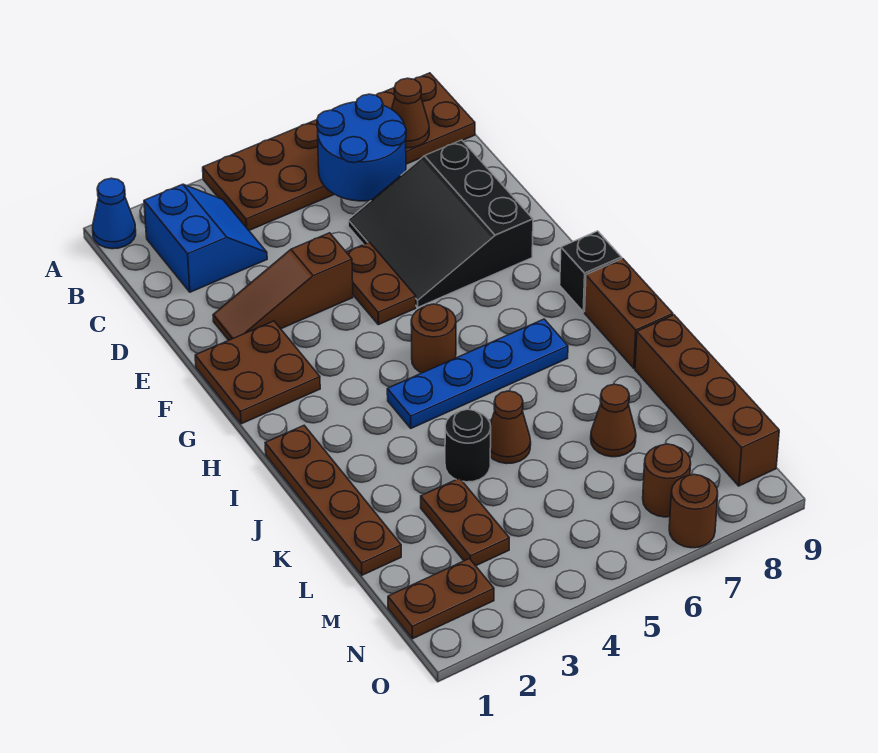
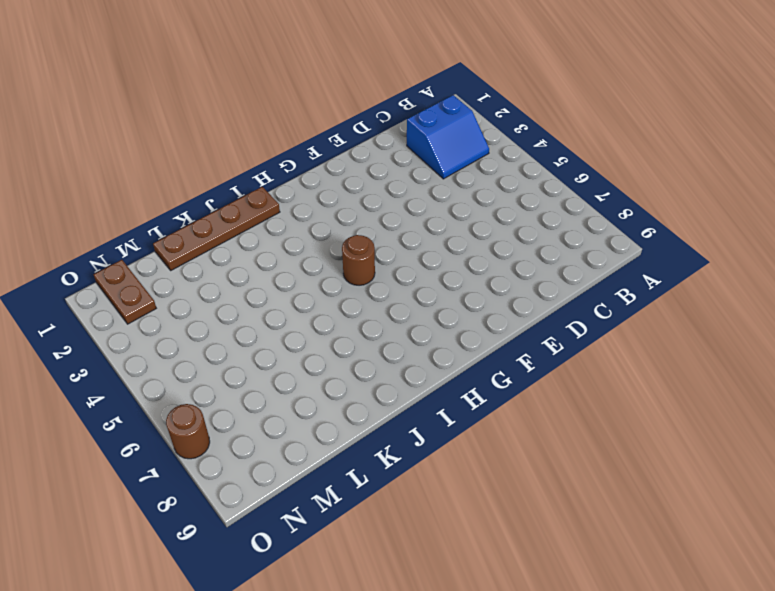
none -> blue cone A1 level 1
none -> brown plate A4:B9 level 1
none -> black slope D6:F8 level 1 top 8

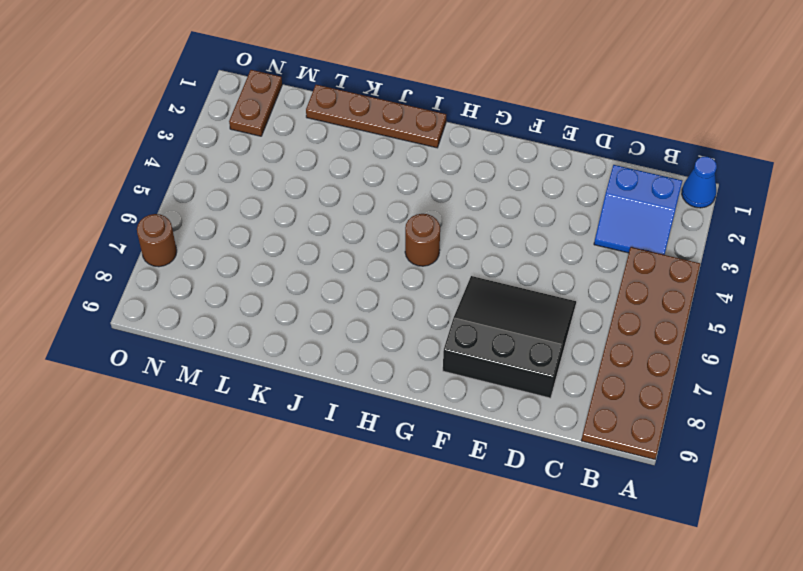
none -> brown slope E2:E4 level 1 top 4
none -> brown plate E5:F5 level 1
none -> brown plate F1:G2 level 1

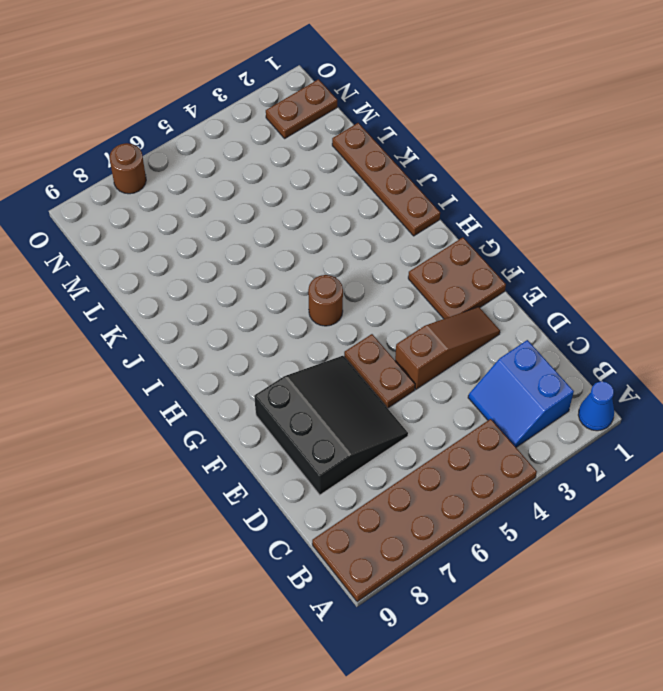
none -> black brick H9 level 1
none -> blue plate I4:I7 level 1
none -> brown brick I9:J9 level 1

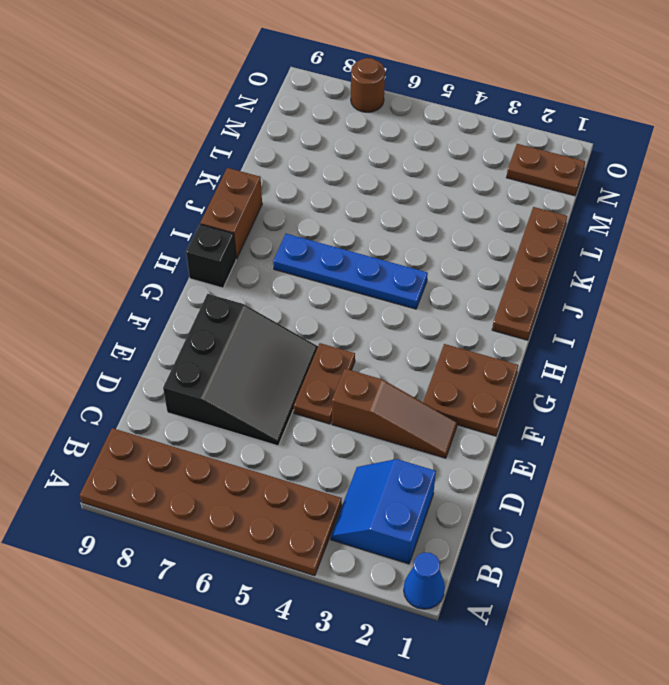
none -> brown round brick H5 level 1
none -> black round brick K4 level 1
none -> brown cone K5 level 1

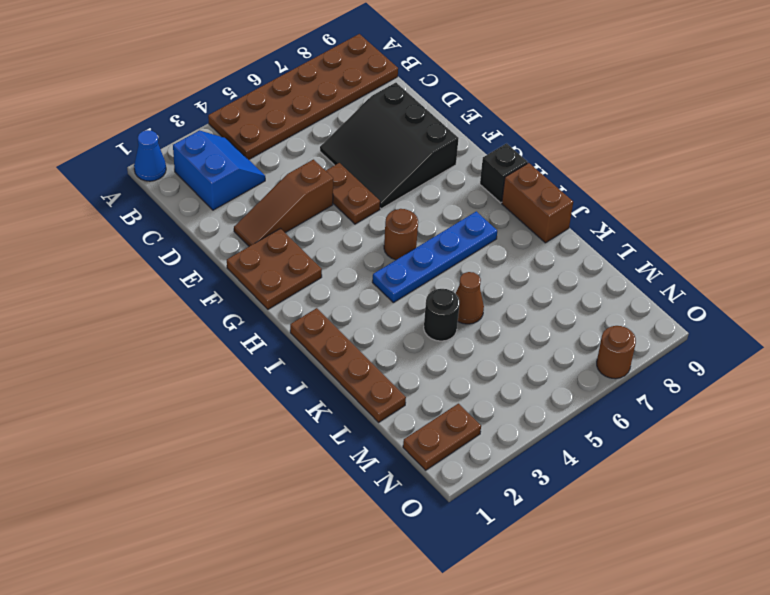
none -> brown brick K9:N9 level 1
none -> brown plate L3:M3 level 1
none -> brown cone L7 level 1

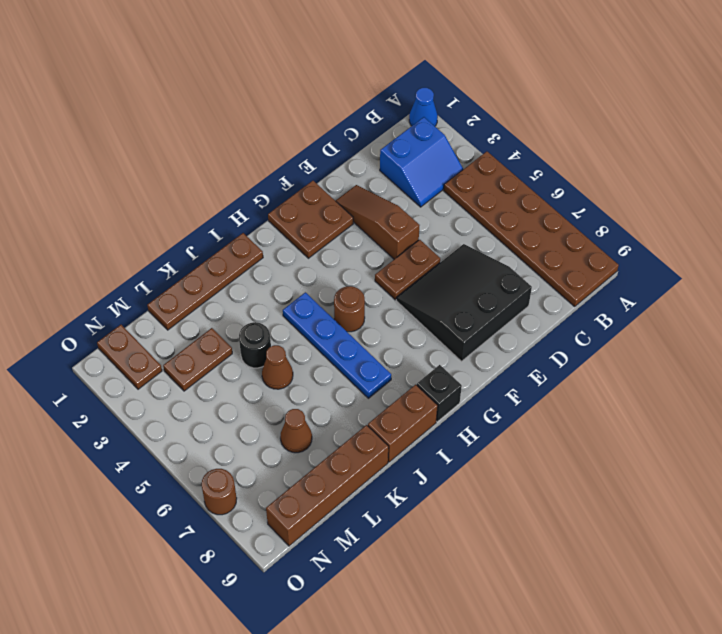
none -> brown round brick N7 level 1
none -> blue round brick B6:C7 level 2
none -> brown cone B8 level 2

